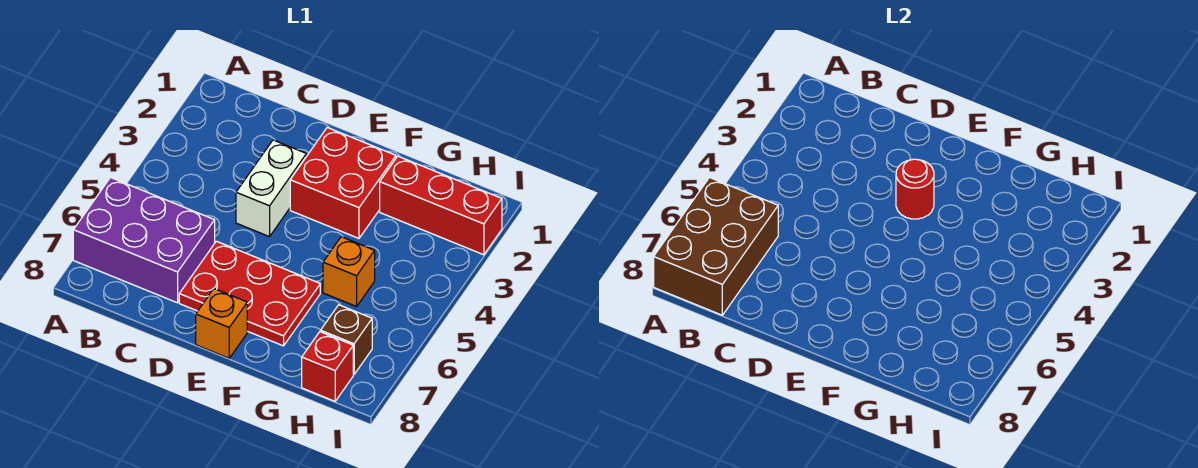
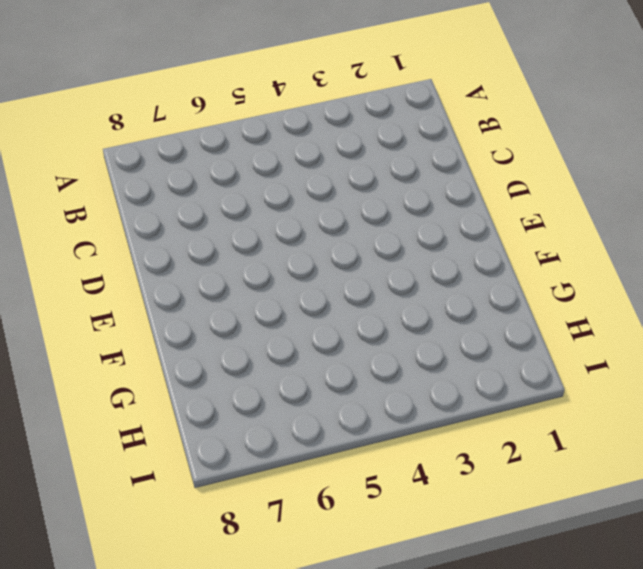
none -> purple brick A6:C7 level 1
none -> white brick D3:D4 level 1

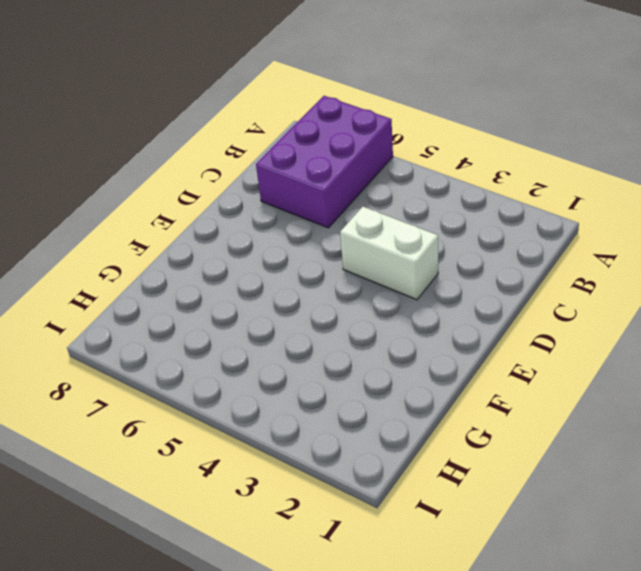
none -> red plate D6:F7 level 1
none -> red brick E2:F3 level 1

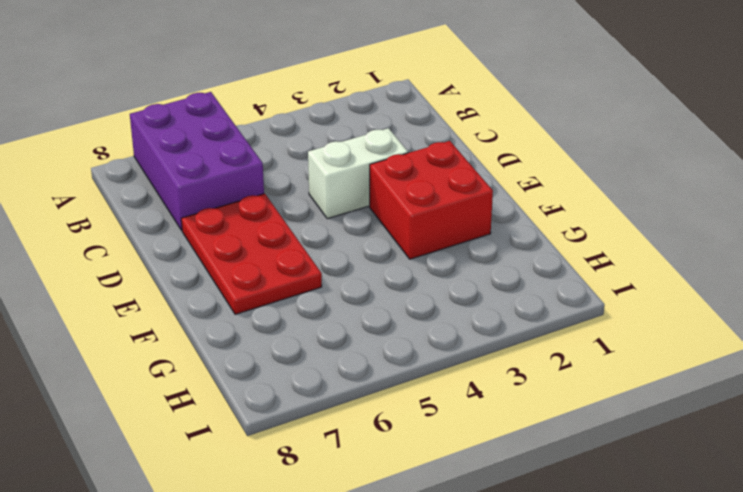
none -> orange brick E8 level 1
none -> red brick G2:I2 level 1

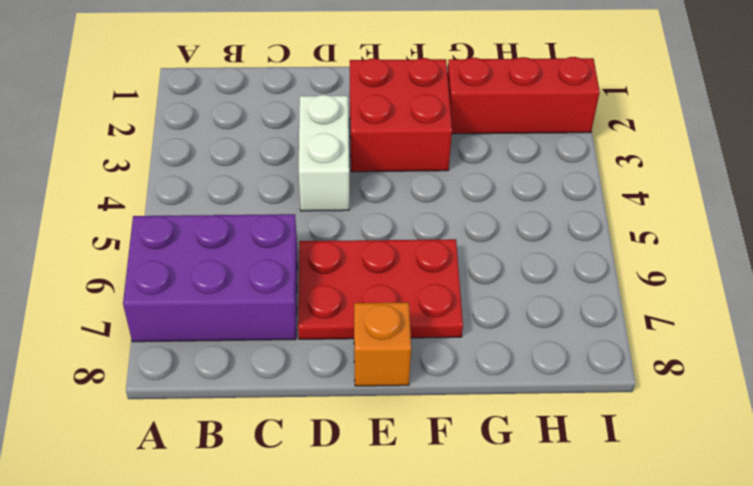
none -> orange brick G5 level 1
none -> brown brick H7 level 1

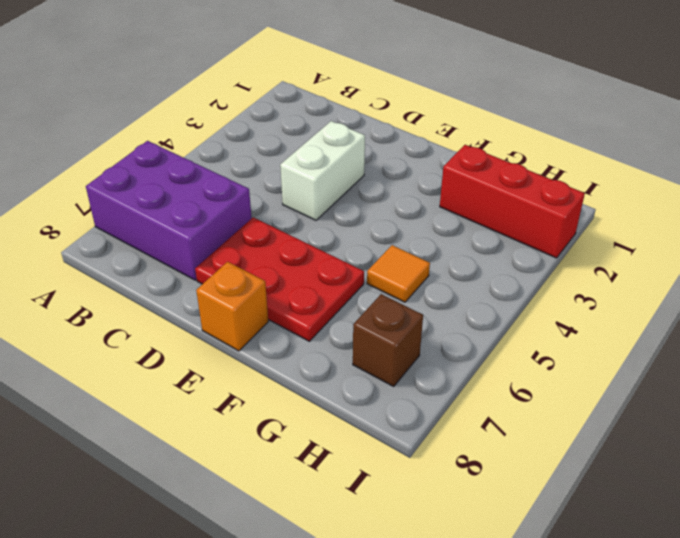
orange tile G5 level 1 -> orange brick G5 level 1
none -> red brick E2:F3 level 1
none -> red brick H8 level 1

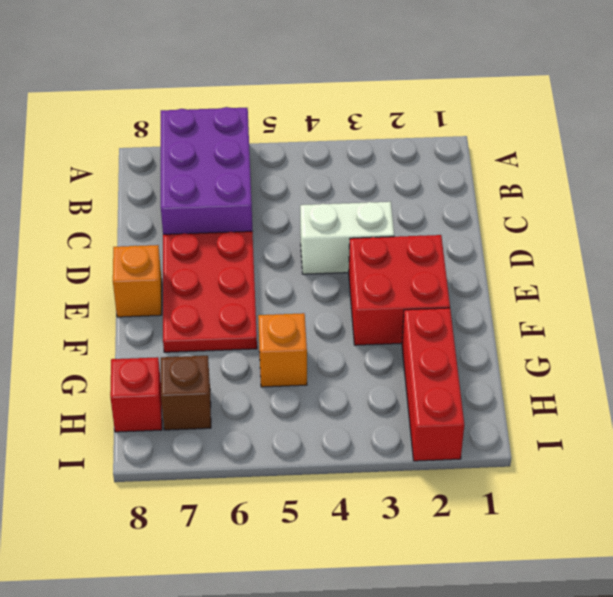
none -> brown brick A6:B8 level 2
none -> red round brick E3 level 2

